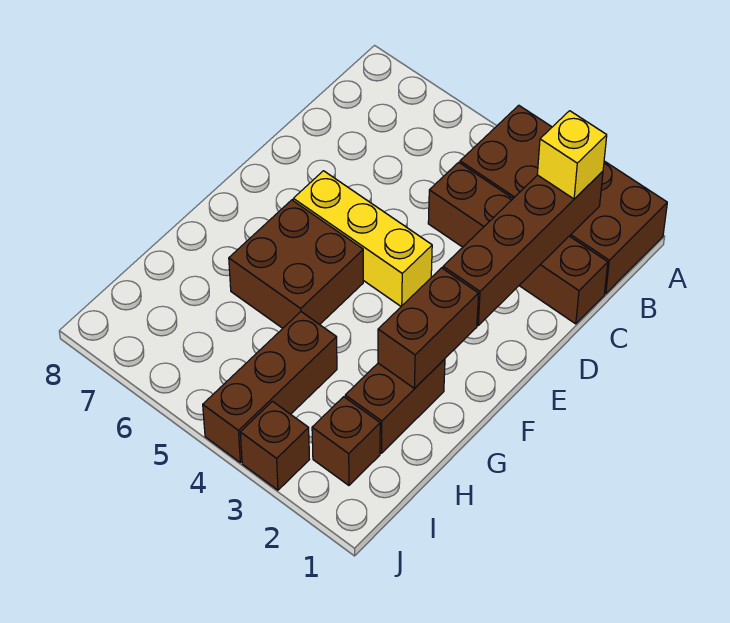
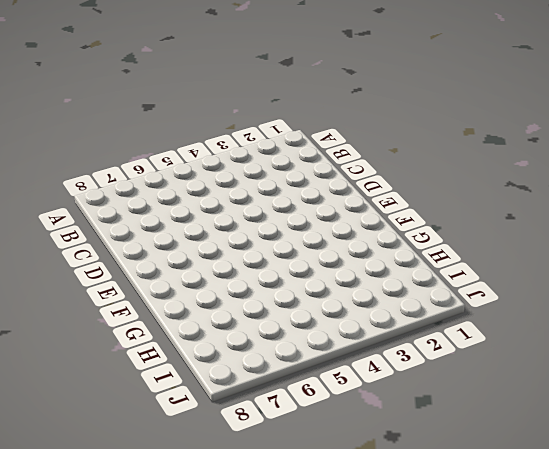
none -> brown brick A1:B4 level 1
none -> brown brick C1:C4 level 1

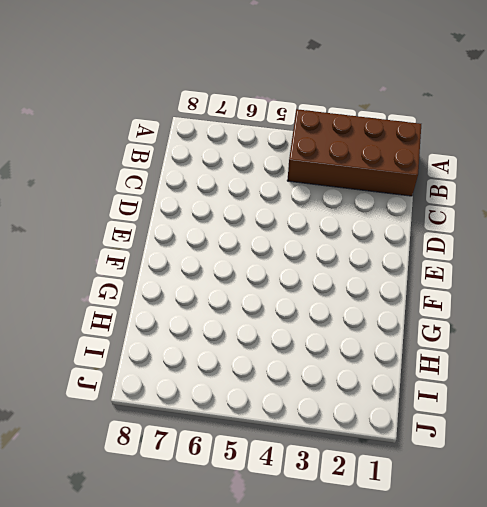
none -> brown brick C1:C4 level 1
none -> yellow brick E4:E6 level 1

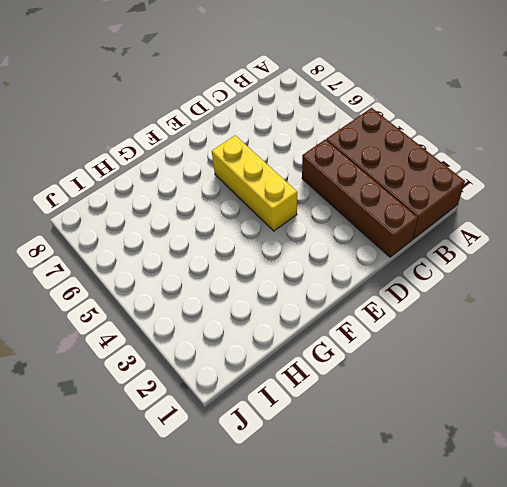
none -> brown brick F5:G6 level 1
none -> brown brick G2:H2 level 1

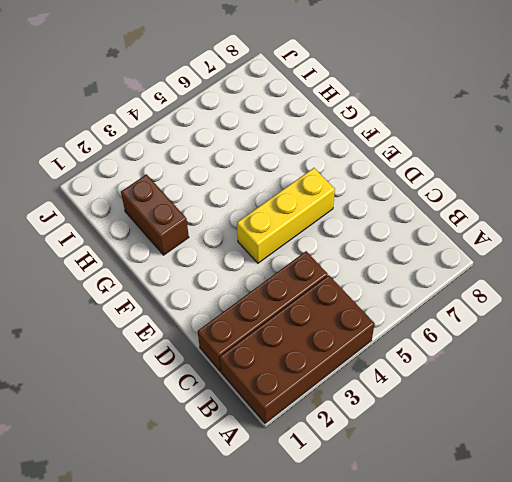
none -> brown brick F5:G6 level 1
none -> brown brick H4:J4 level 1

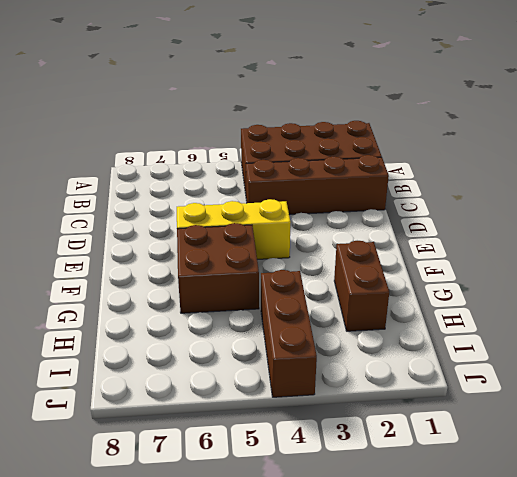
none -> brown brick I2 level 1
none -> brown brick J3 level 1

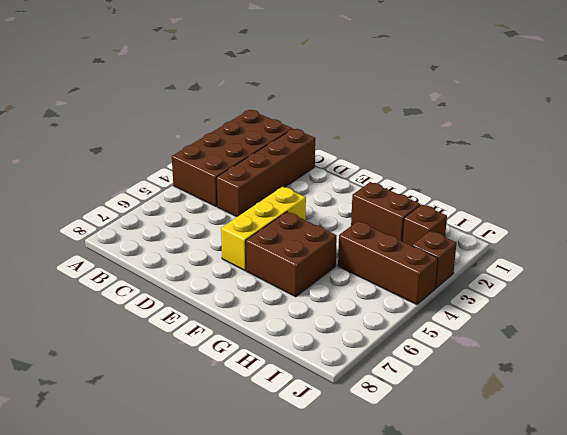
none -> brown brick B2:E2 level 2
none -> brown brick F2:G2 level 2

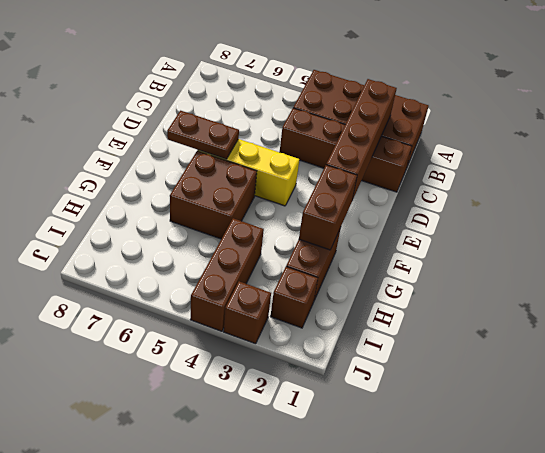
brown plate E6:E7 level 2 -> none
none -> yellow brick B2 level 3

